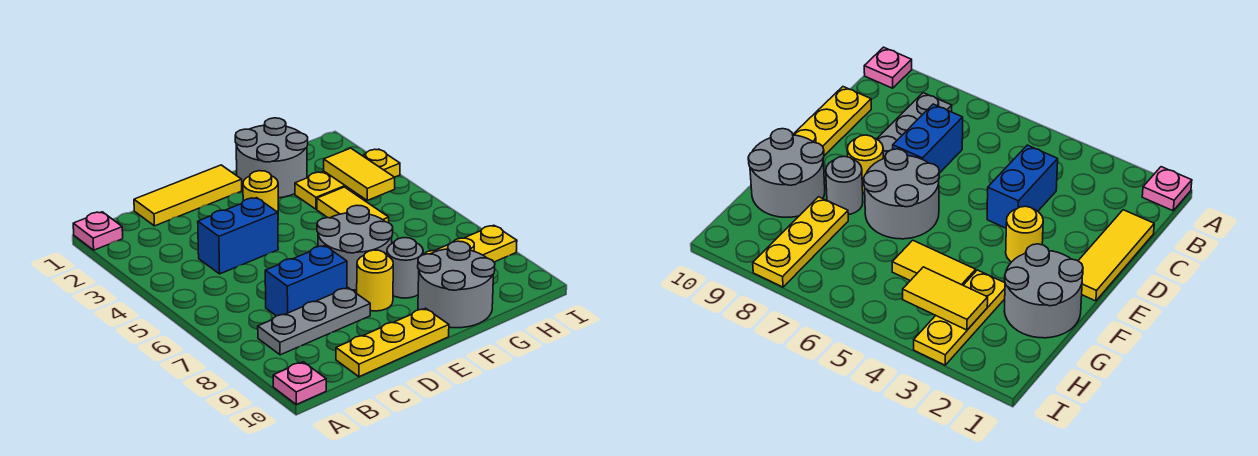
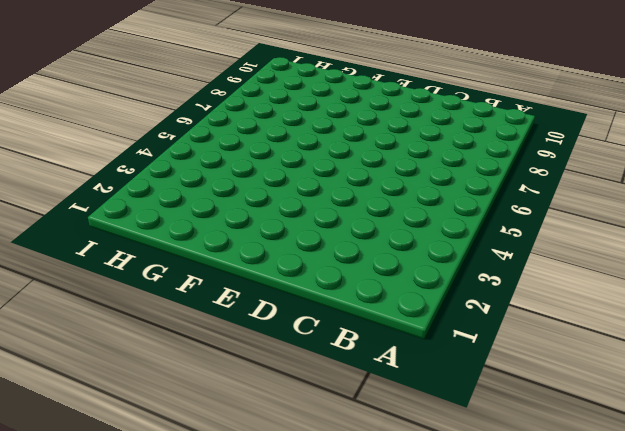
none -> pink plate A1 level 1
none -> pink plate A10 level 1
none -> grey plate B8:D8 level 1

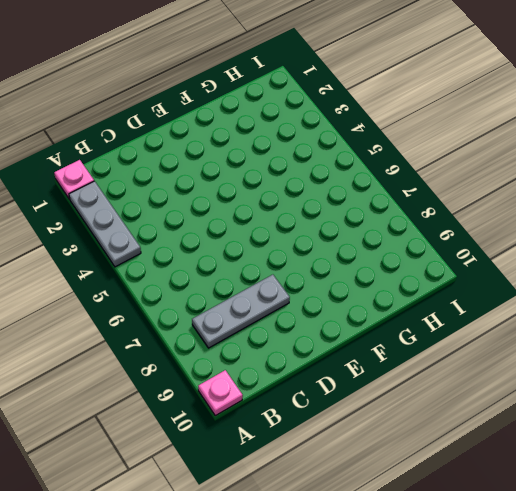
grey plate A2:A4 level 1 -> none
none -> yellow tile C1:E1 level 1
none -> blue brick C4:D4 level 1
none -> blue brick C7:D7 level 1

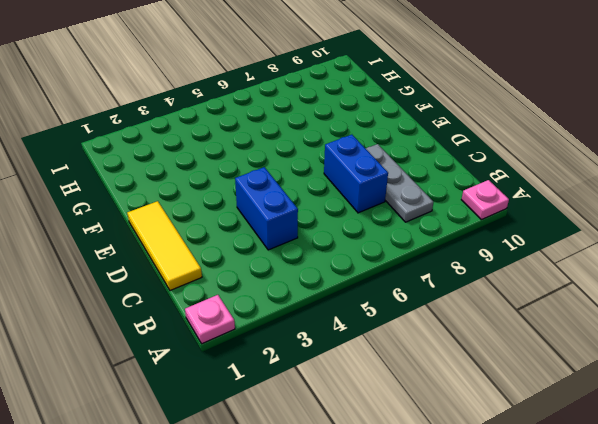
none -> yellow plate C10:E10 level 1
none -> yellow round brick E3 level 1
none -> grey round brick E6:F7 level 1

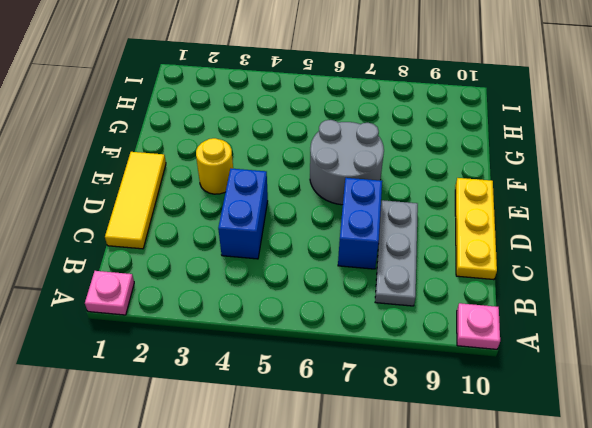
none -> yellow round brick E8 level 1
none -> grey round brick F1:G2 level 1
none -> grey round brick F8 level 1

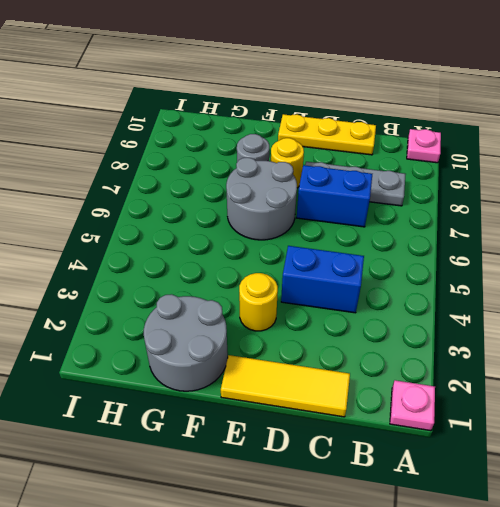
none -> grey round brick F9:G10 level 1
none -> yellow plate G3:I3 level 1
none -> yellow tile G4:G5 level 1

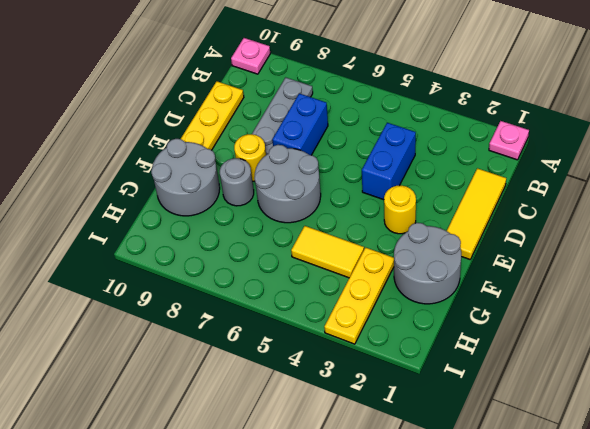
none -> yellow plate G8:I8 level 1
none -> yellow tile H3:H4 level 2

